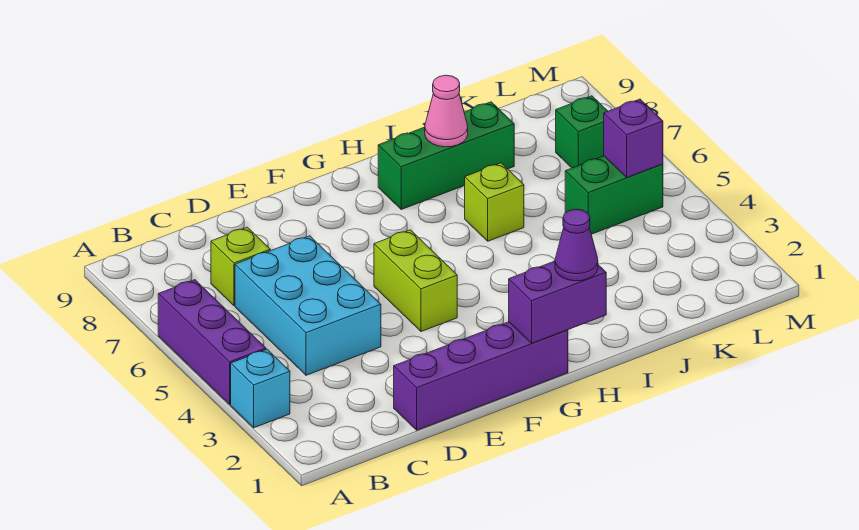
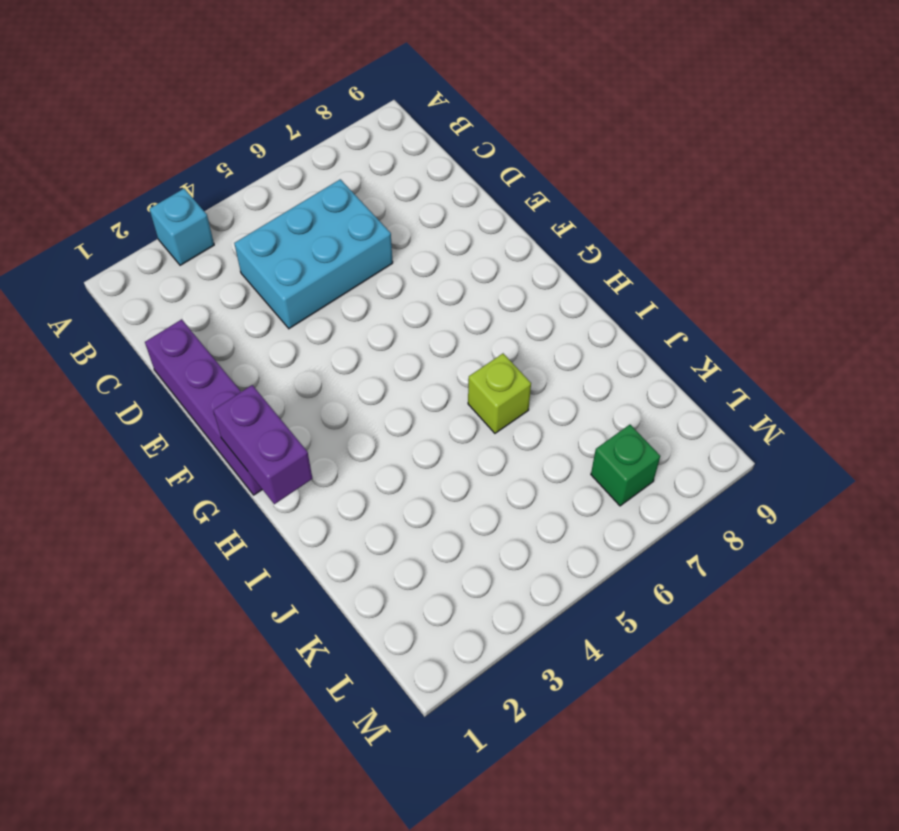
none -> purple brick A4:A6 level 1
none -> lime brick C7 level 1
none -> lime brick F4:F5 level 1

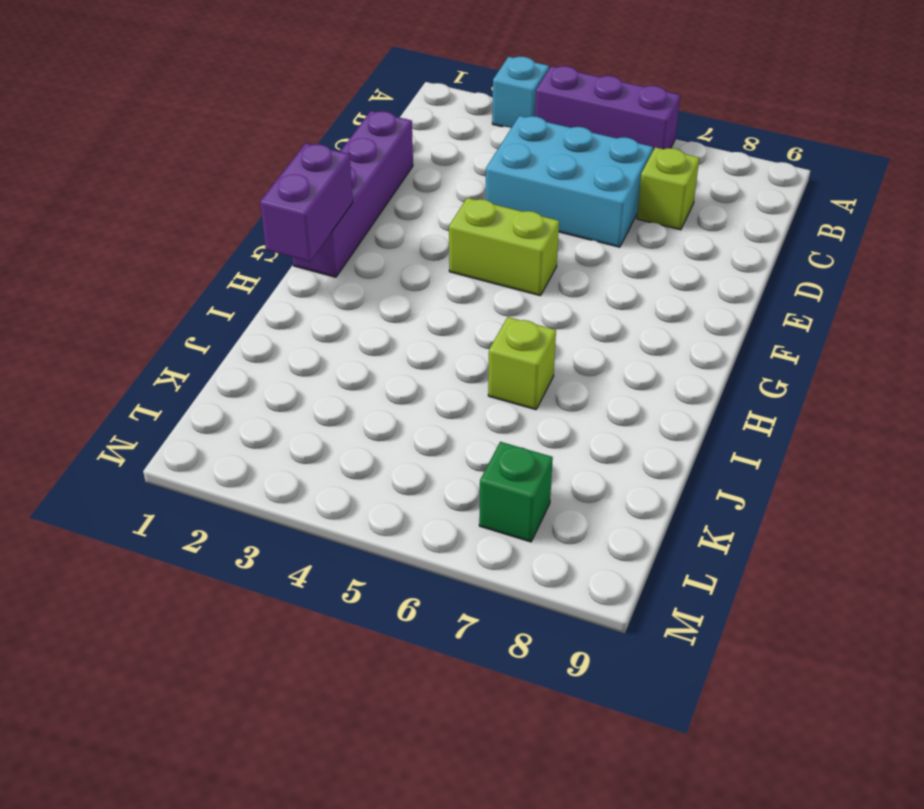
none -> green brick H8:J8 level 1
none -> green brick K5:L5 level 1
none -> pink cone I8 level 2

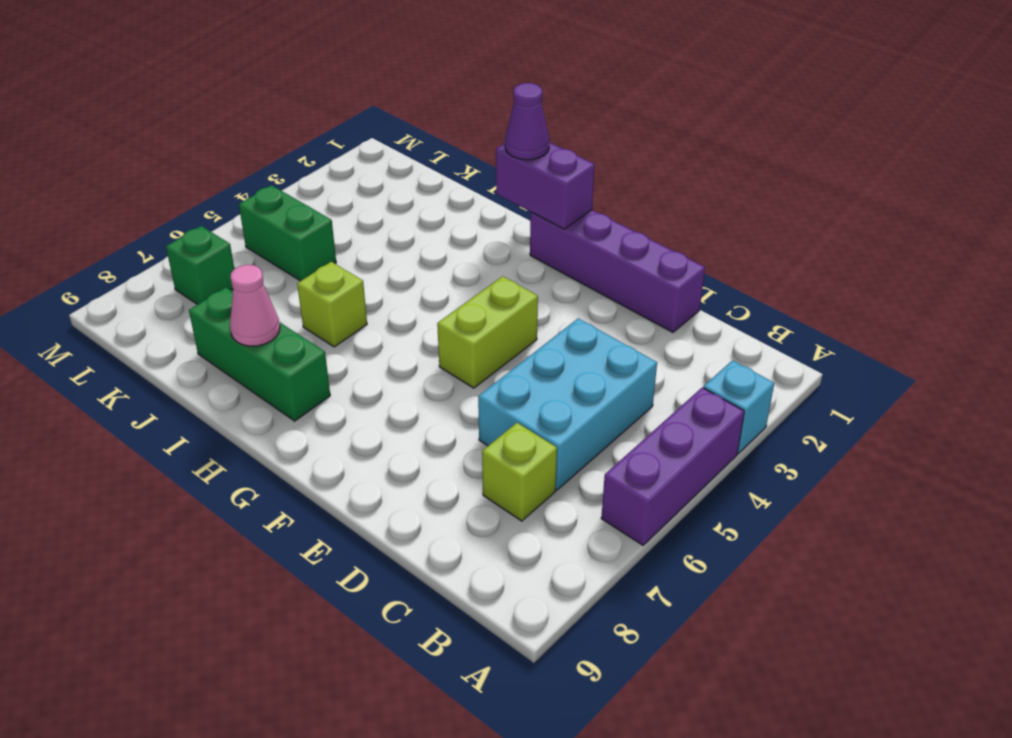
none -> purple brick L5 level 2

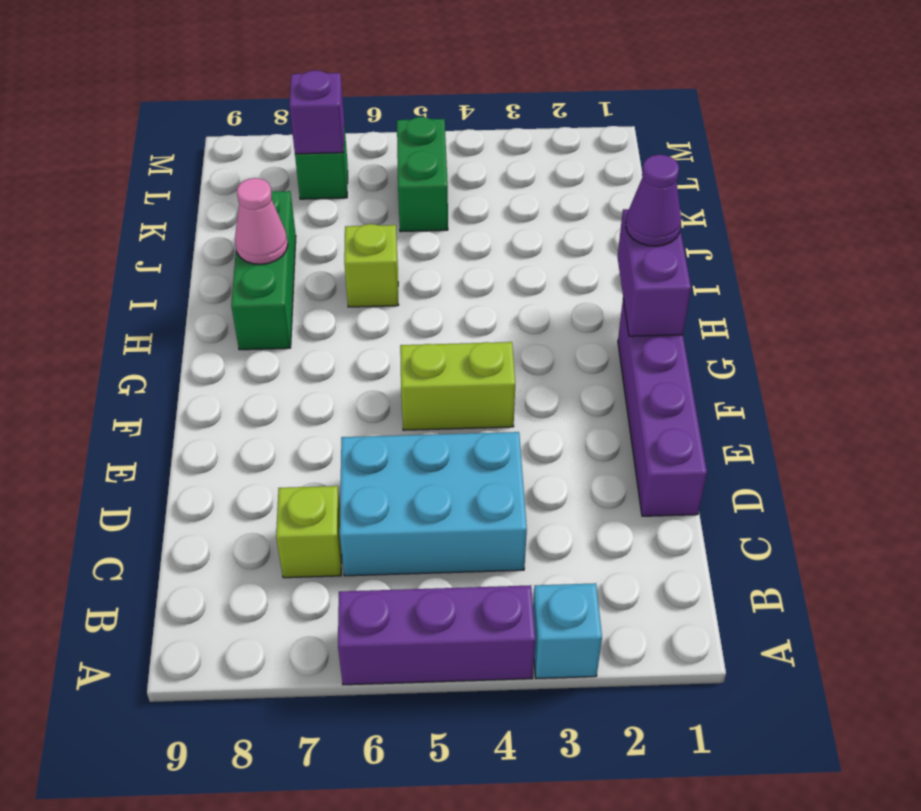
purple brick L7 level 2 -> purple brick L5 level 2

